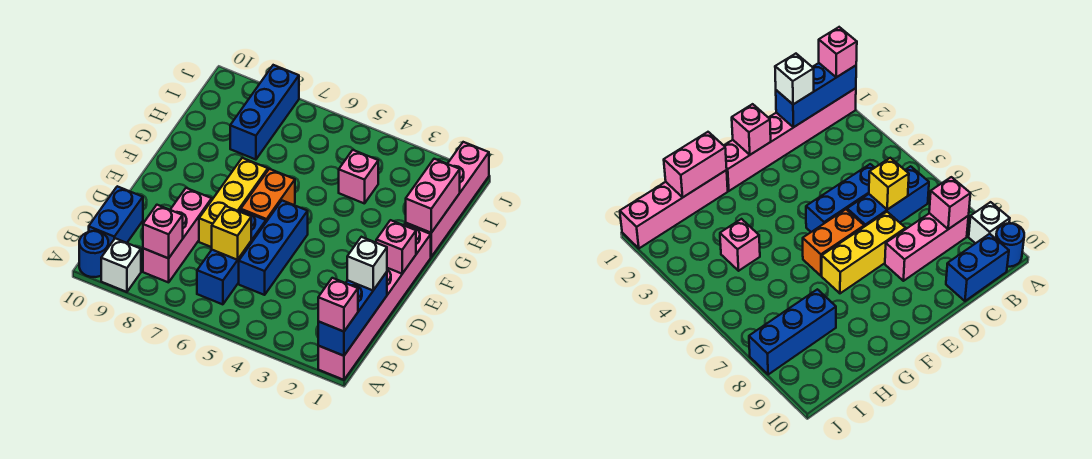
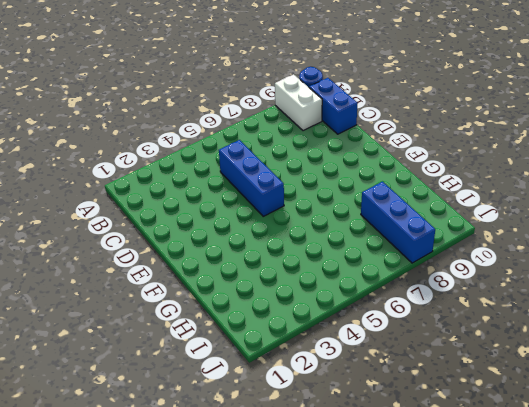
white brick A9:B9 level 1 -> white brick A9 level 1
none -> pink brick A1:F1 level 1
none -> blue brick B6:D6 level 1
none -> pink brick B8:D8 level 1

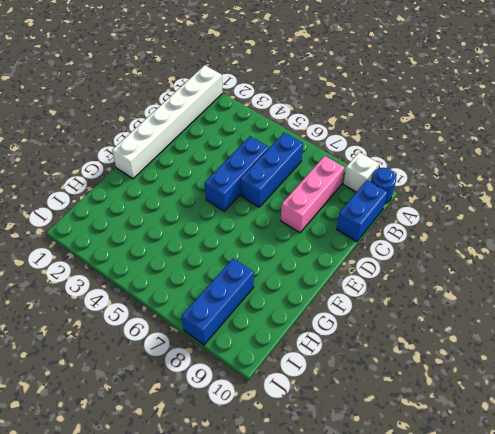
white brick A1:F1 level 1 -> pink brick A1:F1 level 1
none -> yellow brick D7:F7 level 1
none -> orange brick E6:F6 level 1
none -> pink brick G1:J1 level 1

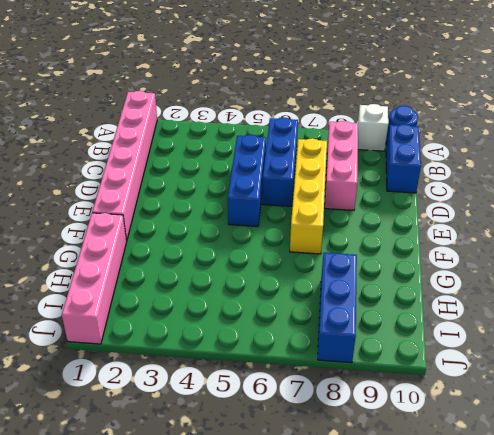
yellow brick C7:F7 level 1 -> yellow brick D7:F7 level 1
none -> orange brick E6:F6 level 1
none -> pink brick H4 level 1
none -> blue brick A1:C1 level 2

